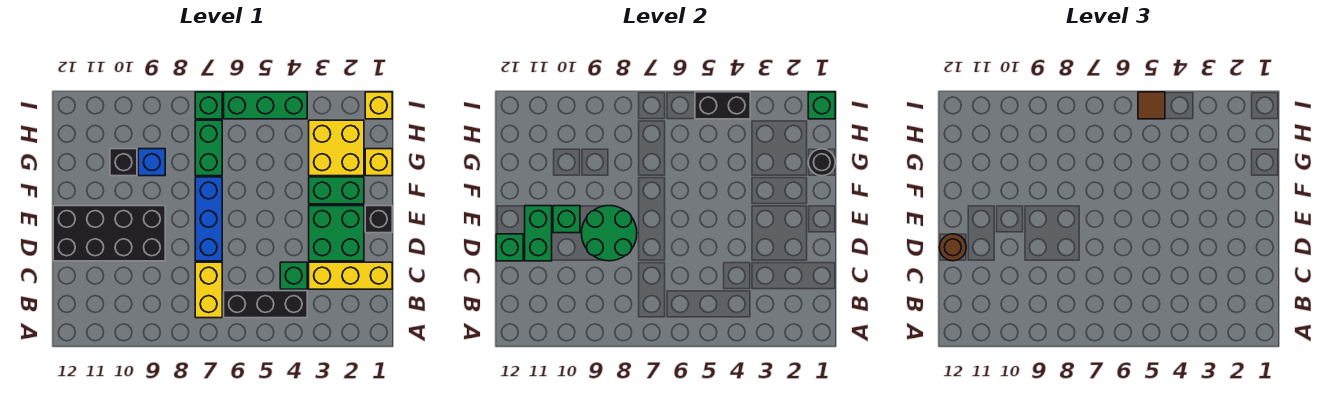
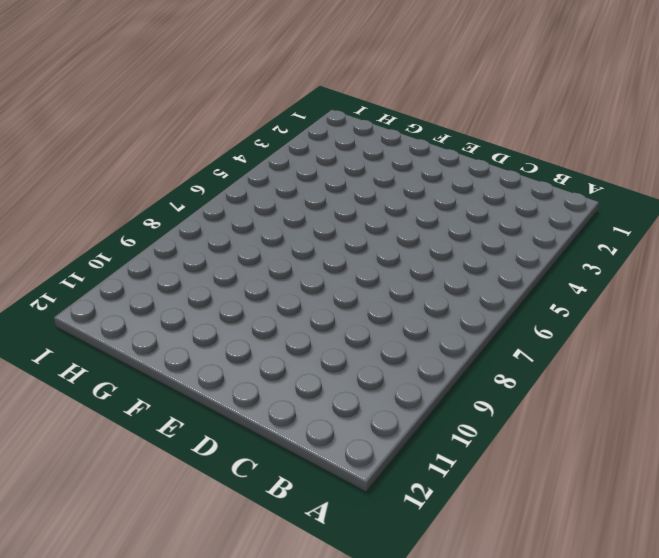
none -> black brick B4:B6 level 1
none -> yellow brick B7:C7 level 1
none -> yellow brick C1:C3 level 1

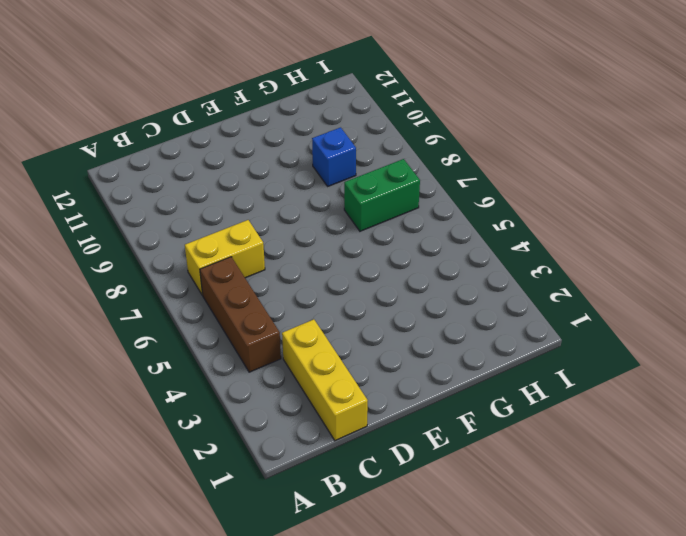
brown brick B4:B6 level 1 -> black brick B4:B6 level 1
none -> green brick C4 level 1
none -> green brick D2:E3 level 1
none -> blue brick D7:F7 level 1

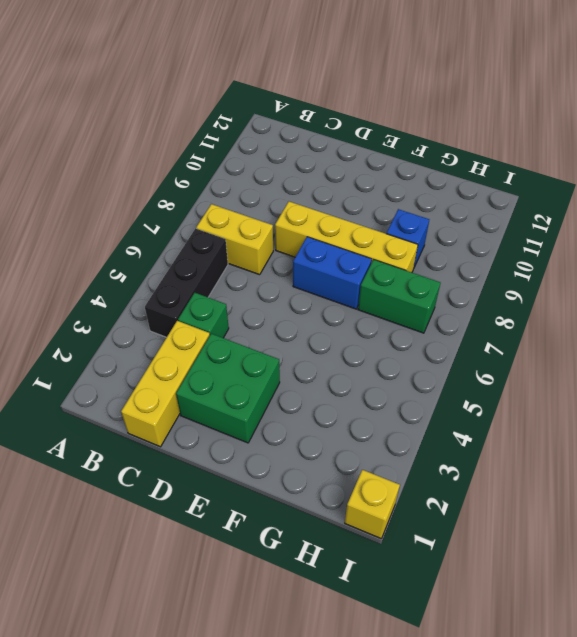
yellow brick D8:G8 level 1 -> none
blue brick E7:F7 level 1 -> blue brick D7:F7 level 1
none -> black brick D9:E12 level 1
none -> black brick E1 level 1
none -> green brick F2:F3 level 1

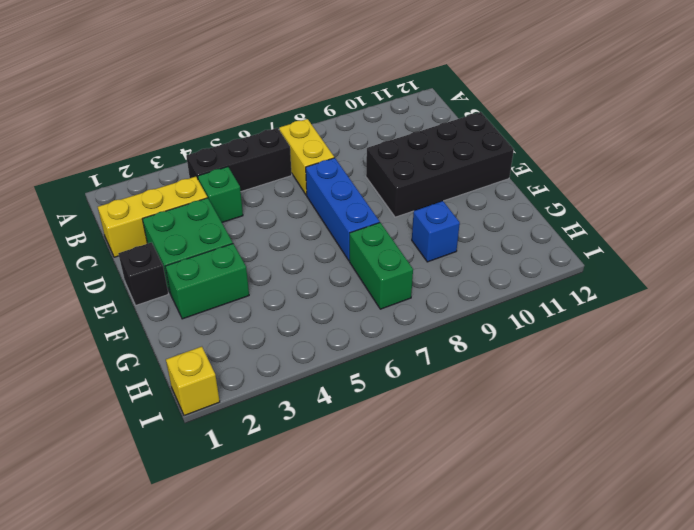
none -> yellow brick G1 level 1
none -> yellow brick G2:H3 level 1
none -> black brick G10 level 1

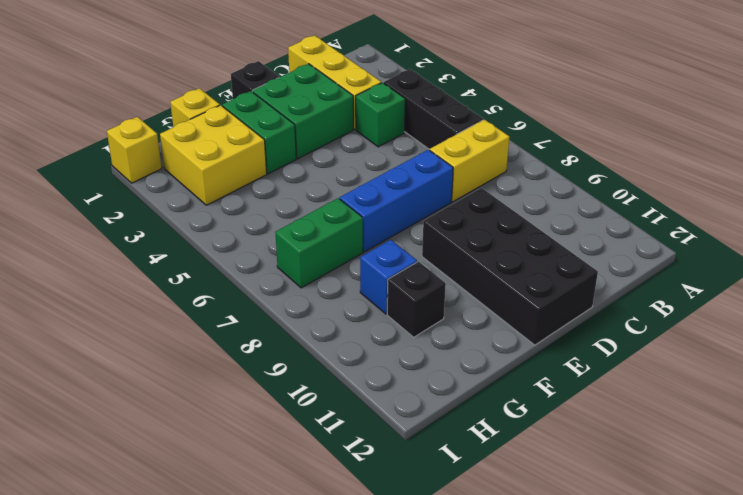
none -> green brick I4:I6 level 1
none -> green brick I7 level 1
none -> green round brick D8:E9 level 2

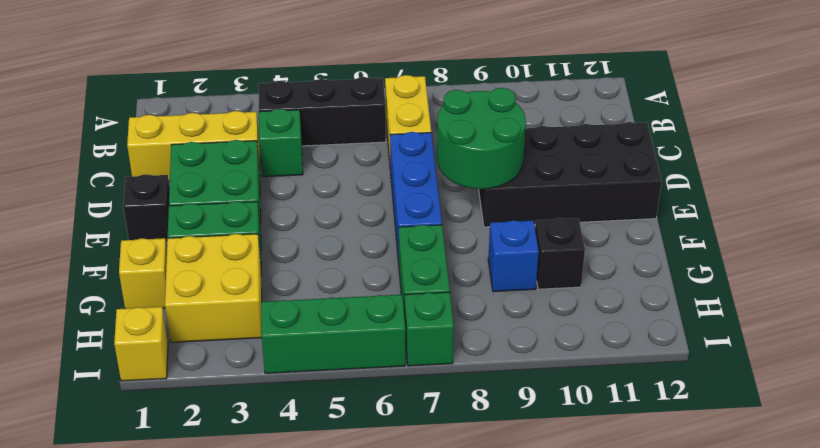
none -> green brick D11:E11 level 2
none -> green brick D12 level 2
none -> green brick E10 level 2

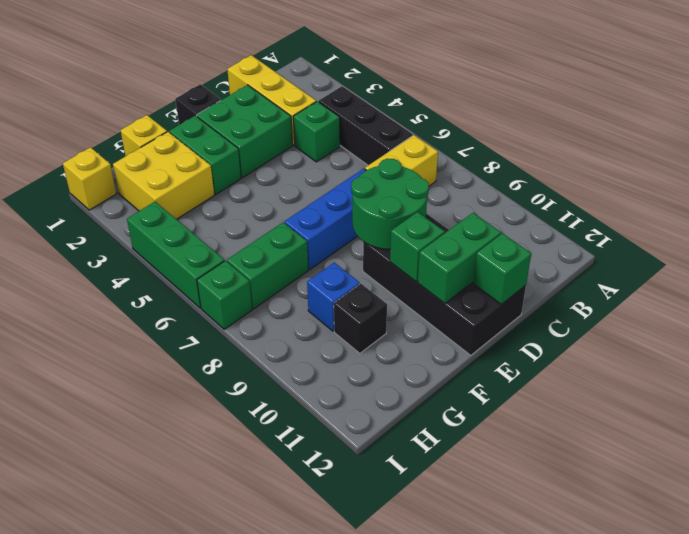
none -> black round brick G1 level 2
none -> green brick I1 level 2
none -> black brick I4:I5 level 2

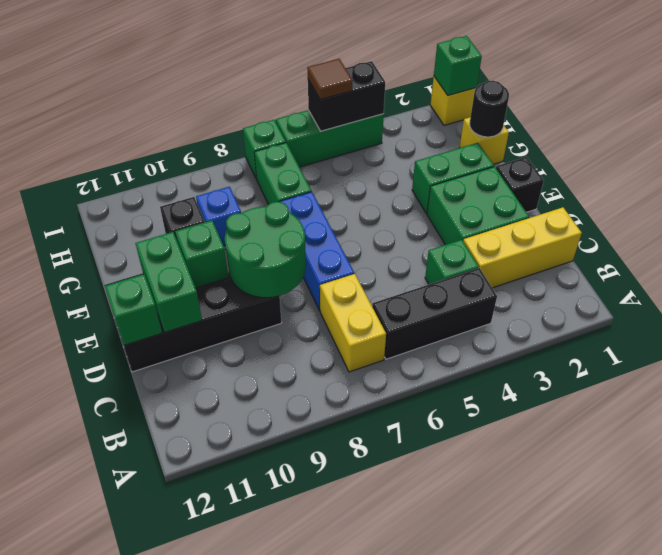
none -> yellow brick G2:H3 level 1
none -> brown round brick D12 level 3

